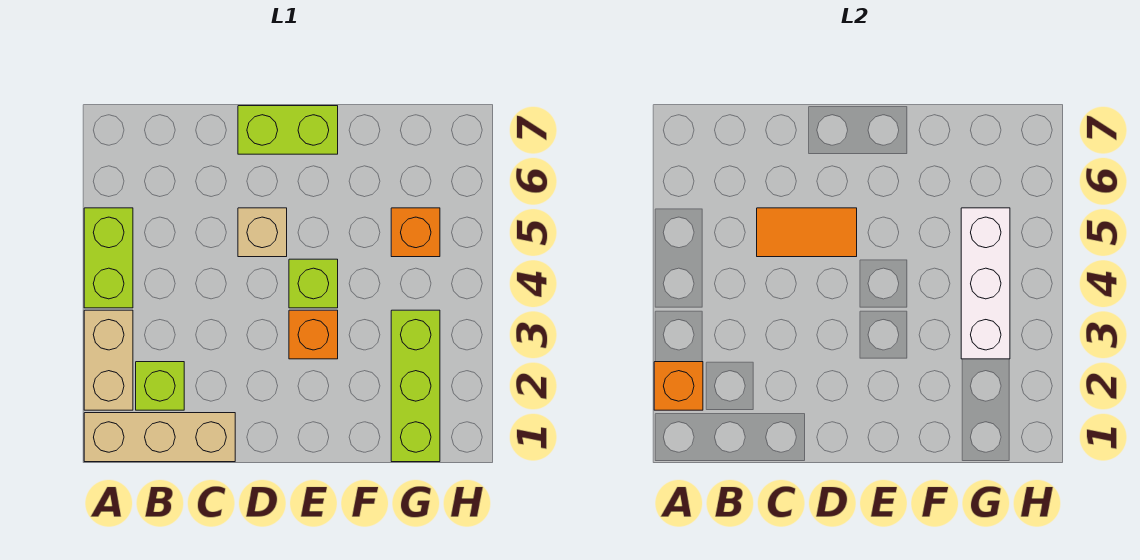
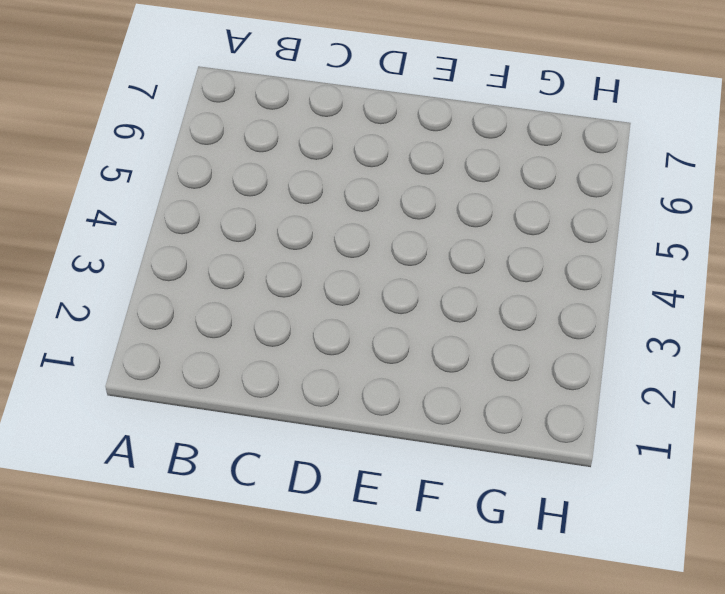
none -> tan brick A1:C1 level 1
none -> tan brick A2:A3 level 1
none -> lime brick A4:A5 level 1

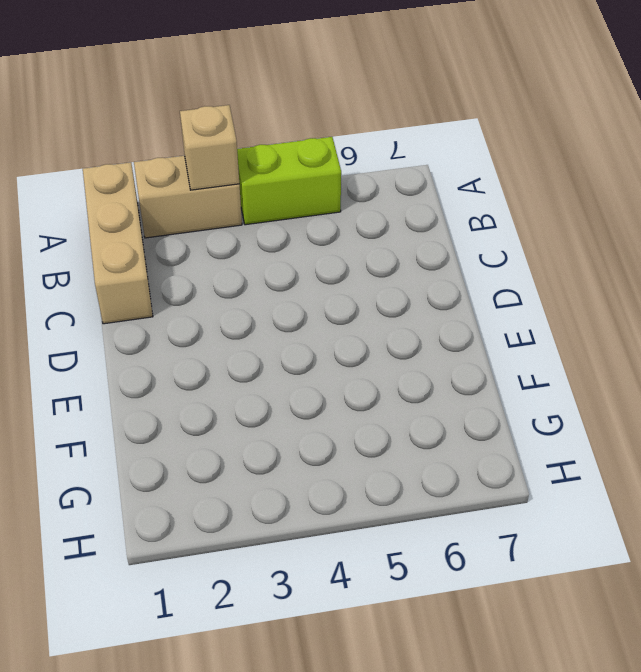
tan brick A3 level 2 -> tan brick D5 level 1
none -> lime brick B2 level 1
none -> lime brick D7:E7 level 1
none -> orange brick E3 level 1

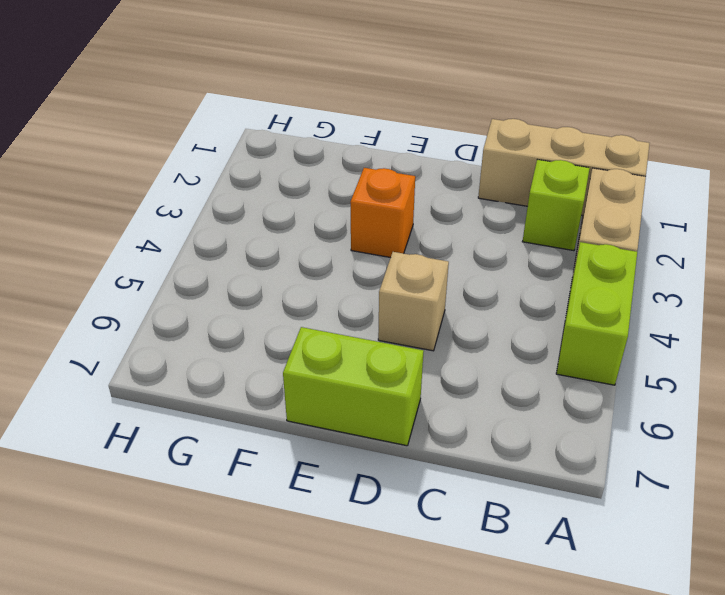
none -> lime brick E4 level 1
none -> lime brick G1:G3 level 1
none -> orange brick G5 level 1

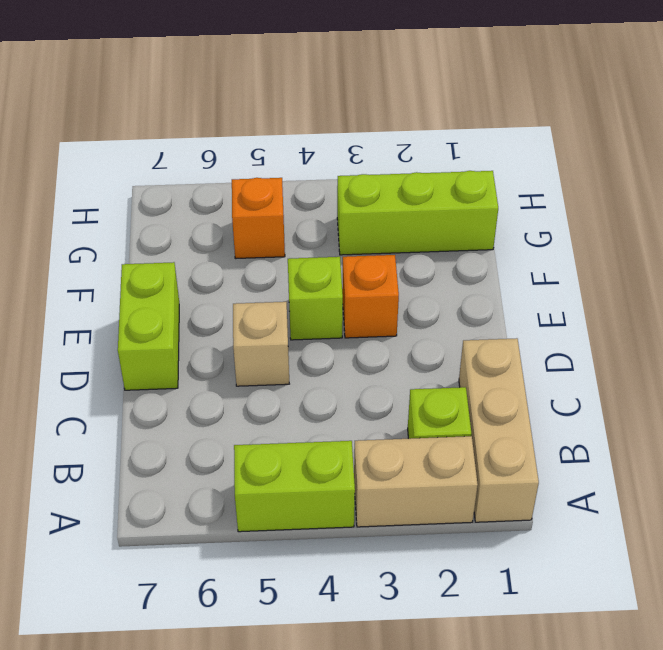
none -> orange brick A2 level 2
none -> orange tile C5:D5 level 2
none -> white brick G3:G5 level 2

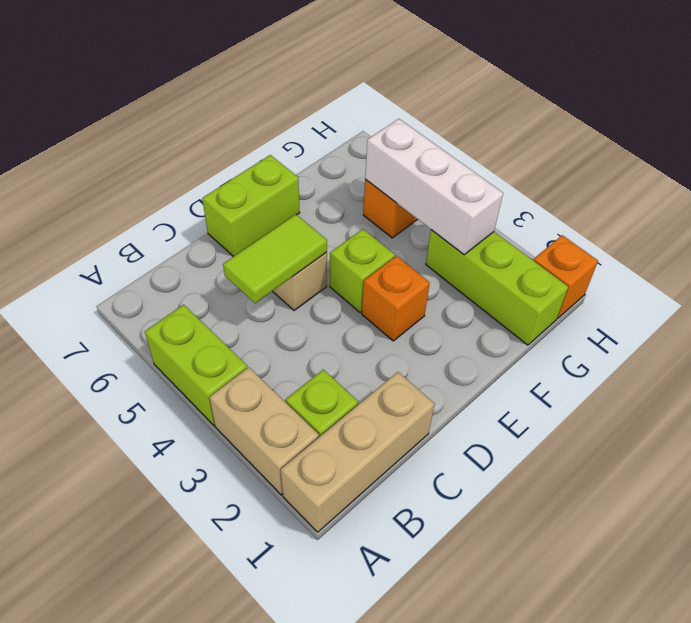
lime tile C5:D5 level 2 -> orange tile C5:D5 level 2
orange brick H1 level 1 -> orange brick A2 level 2

